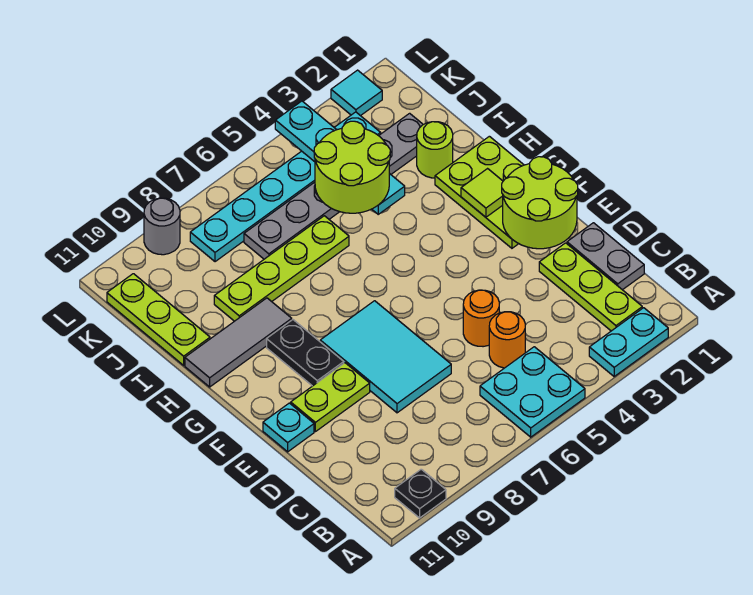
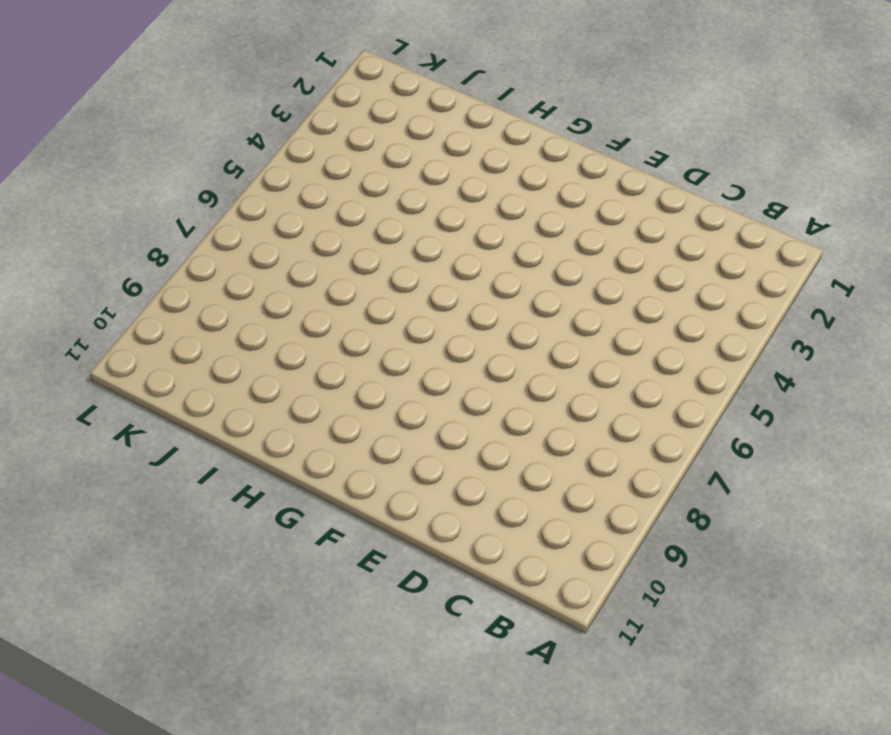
none -> cyan plate A2:A3 level 1
none -> cyan plate A5:B6 level 1
none -> black plate A10 level 1

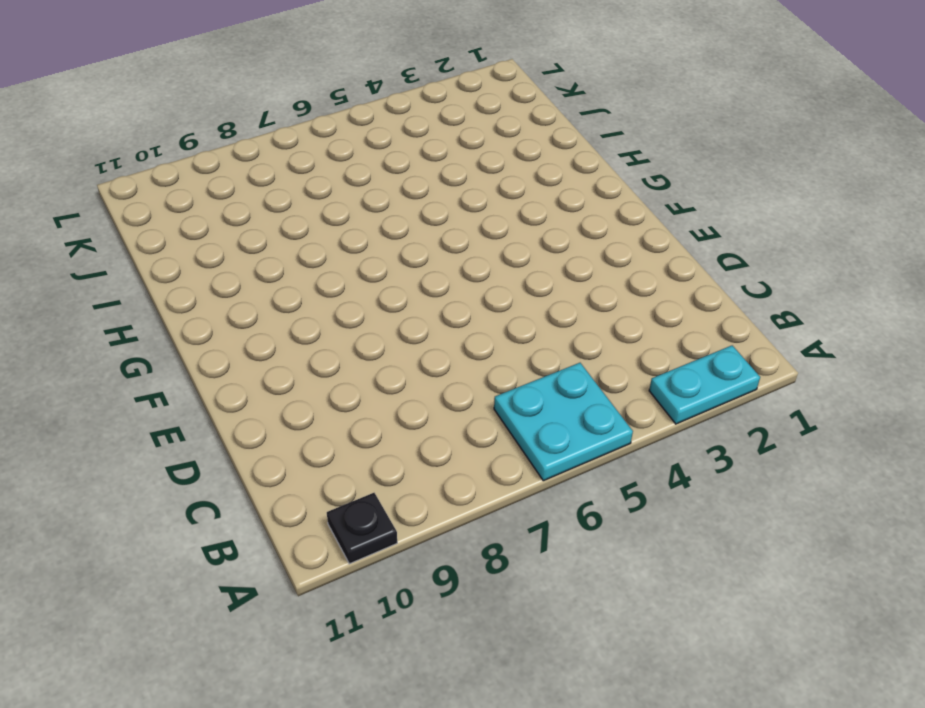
none -> lime plate B2:D2 level 1
none -> grey plate C1:D1 level 1
none -> orange round brick C5 level 1

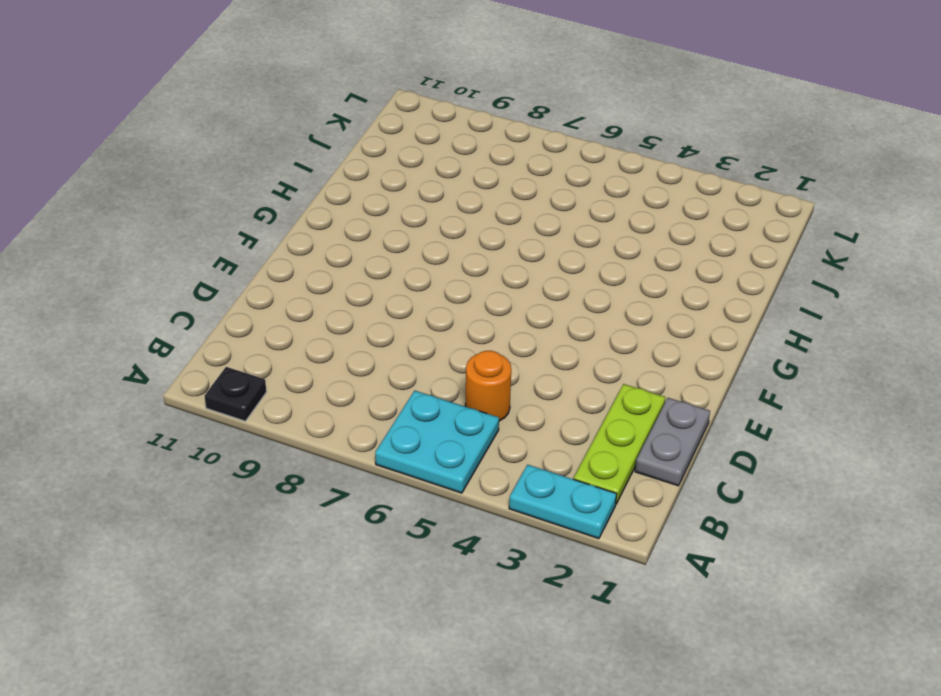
none -> orange round brick D5 level 1
none -> cyan tile D7:F8 level 1
none -> lime plate E9:E10 level 1

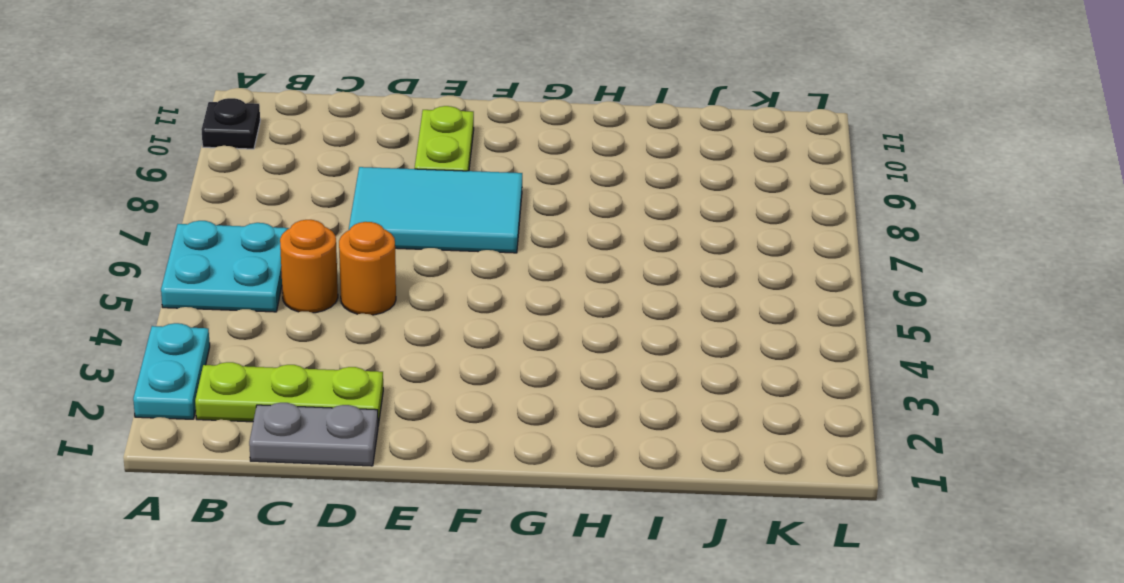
none -> cyan plate E11 level 1
none -> lime plate F1:H2 level 1
none -> black plate F9:G9 level 1

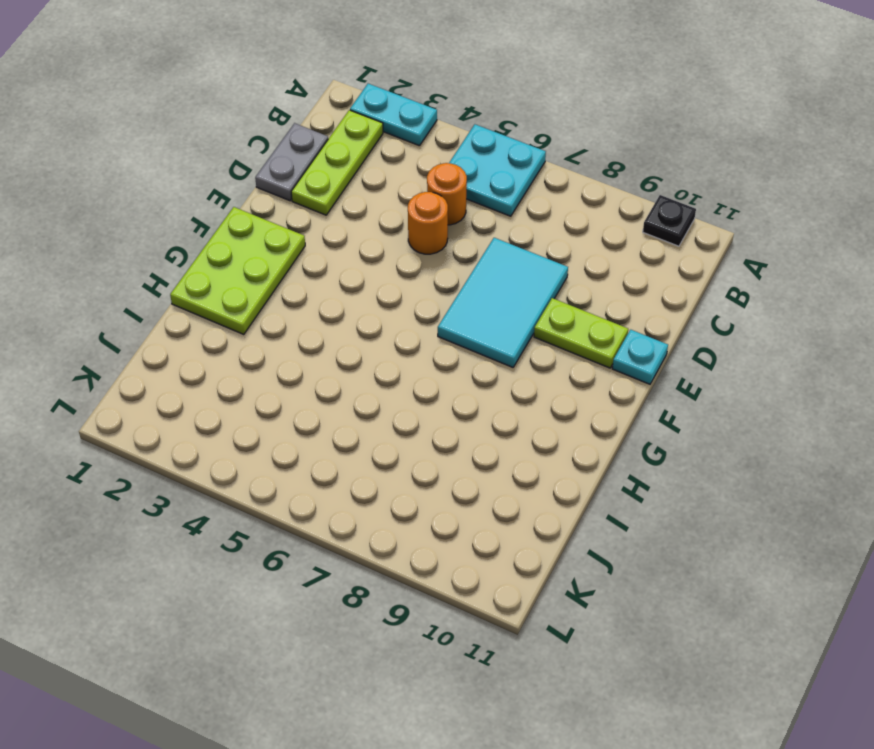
none -> black plate F9:G9 level 1
none -> grey tile H9:H11 level 1
none -> lime round brick I2 level 1

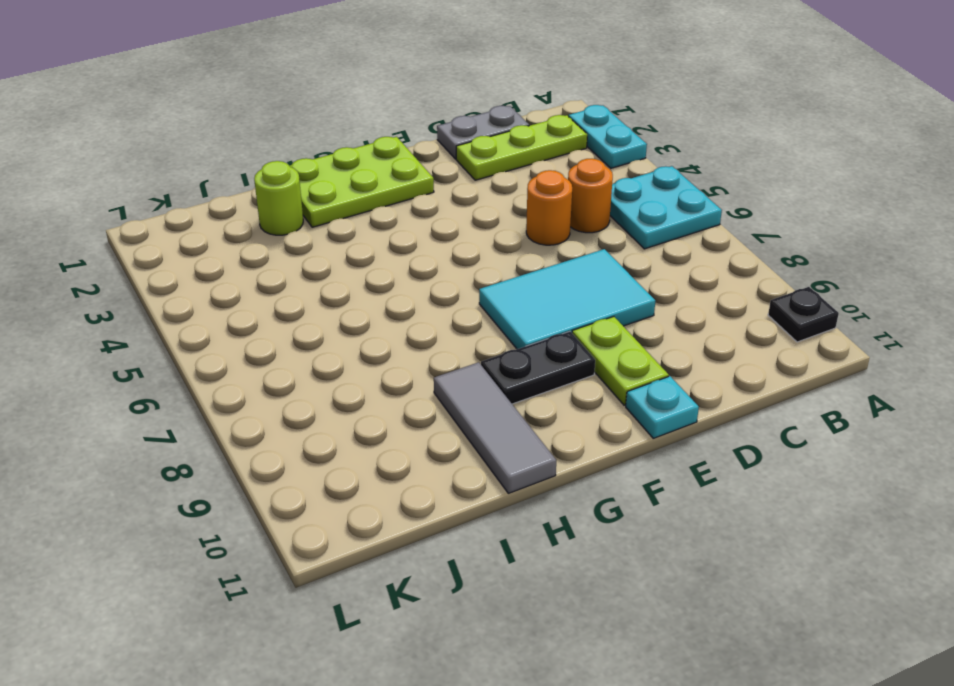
none -> lime plate I6:I9 level 1
none -> lime plate I11:K11 level 1
none -> grey plate J2:J7 level 1

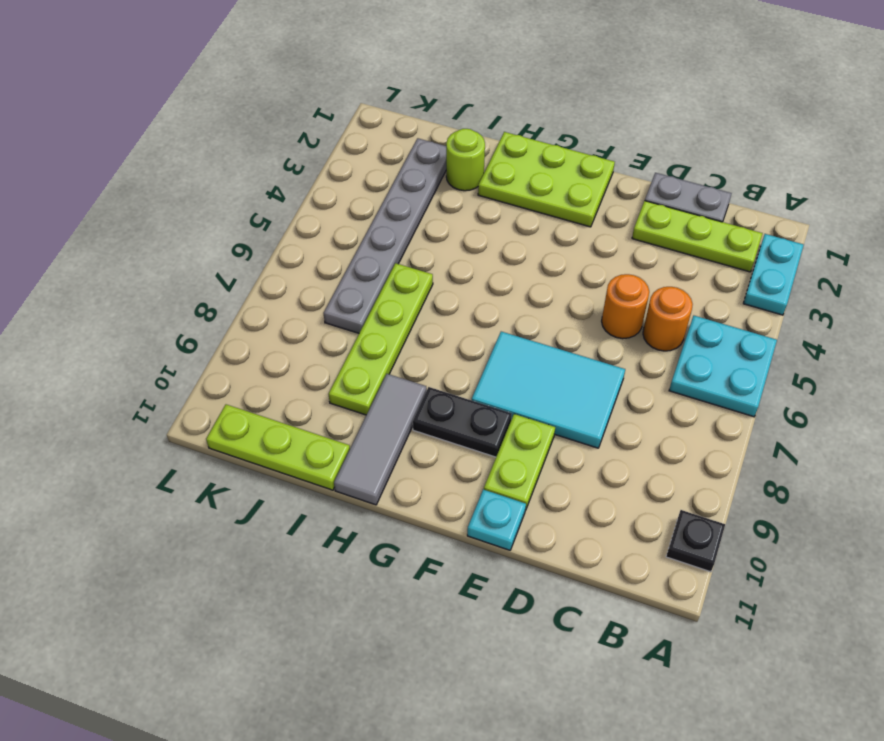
none -> cyan plate K3:K8 level 1
none -> cyan tile L2 level 1
none -> grey round brick L9 level 1

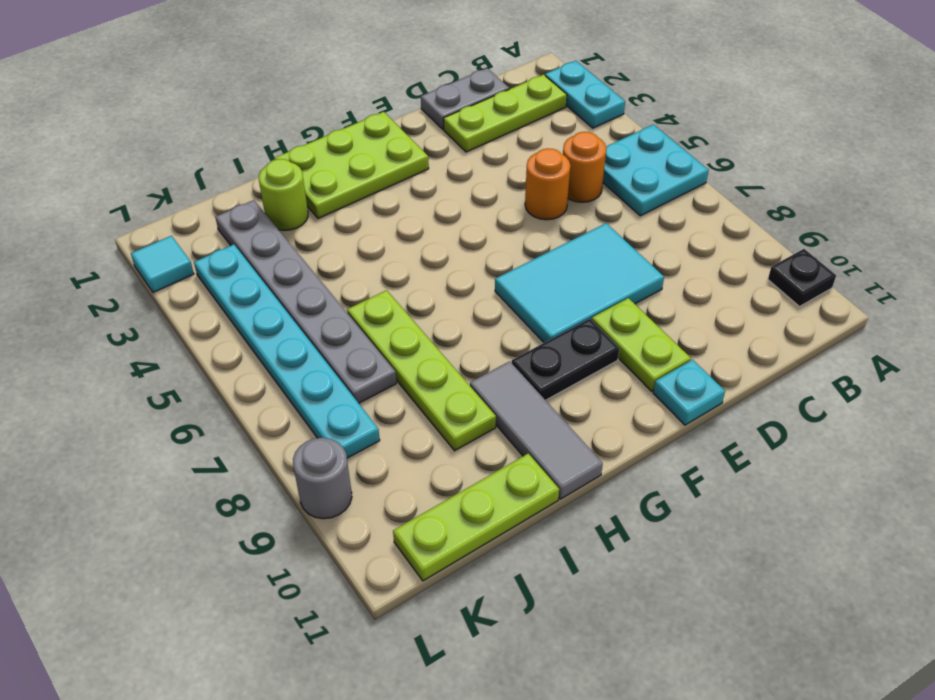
none -> lime round brick E1:F2 level 2
none -> lime tile G2 level 2
none -> cyan plate I4:L4 level 2

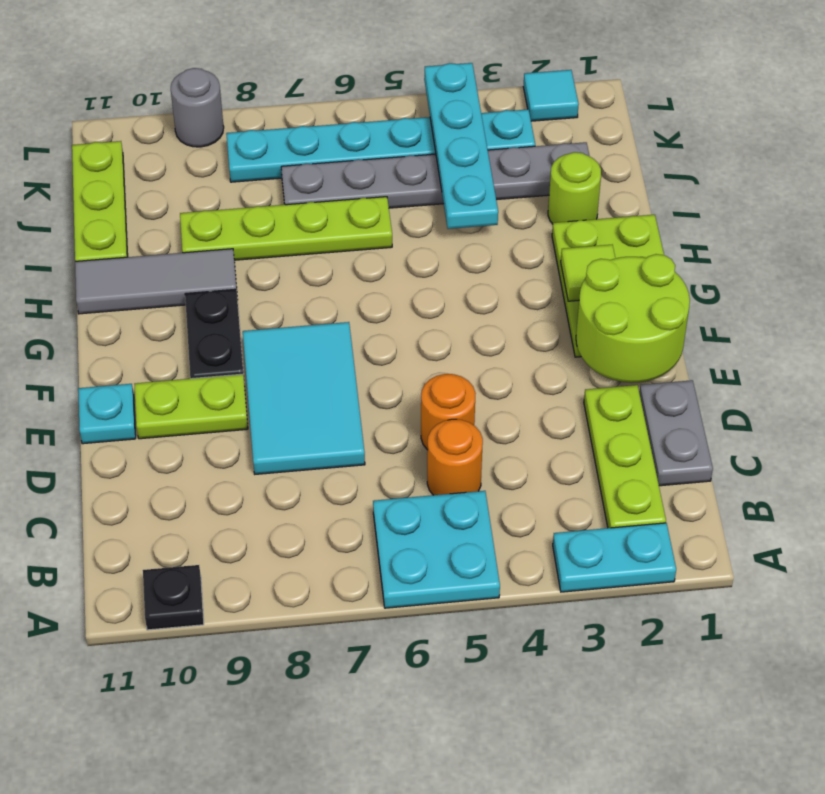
none -> lime round brick I4:J5 level 3

